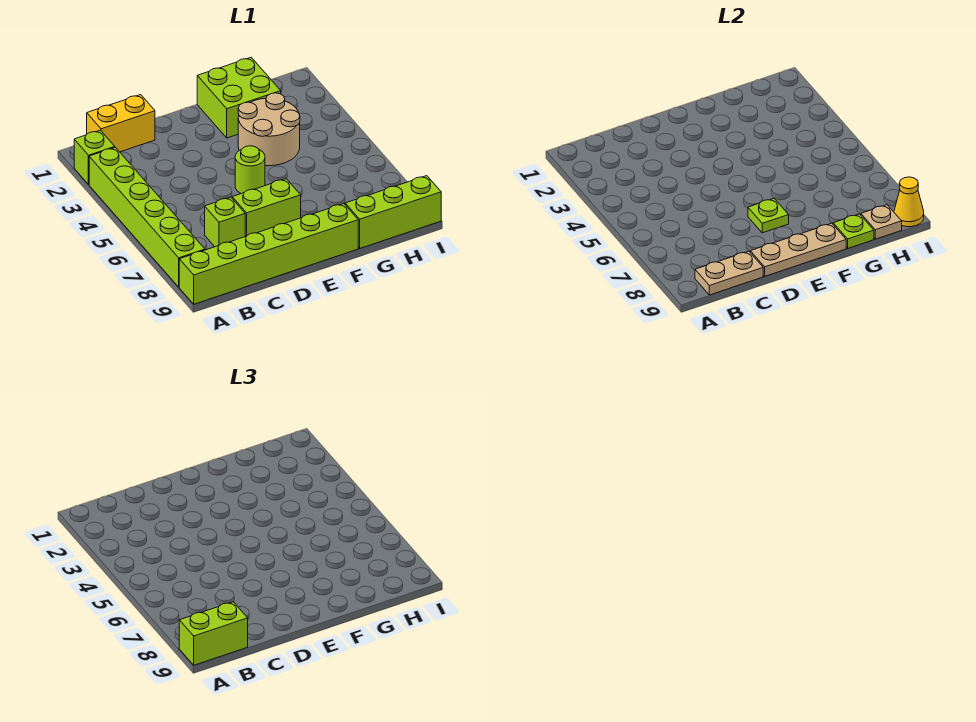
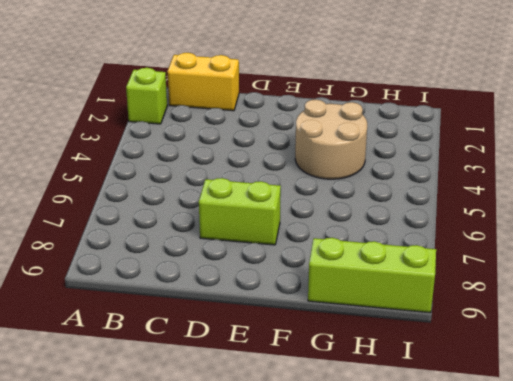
none -> lime brick A3:A8 level 1
none -> lime brick A9:F9 level 1
none -> lime brick C7 level 1

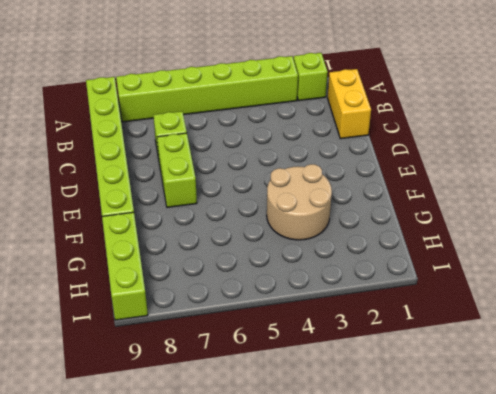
none -> lime round brick E5 level 1
none -> lime brick F1:G2 level 1
none -> tan plate B9:C9 level 2

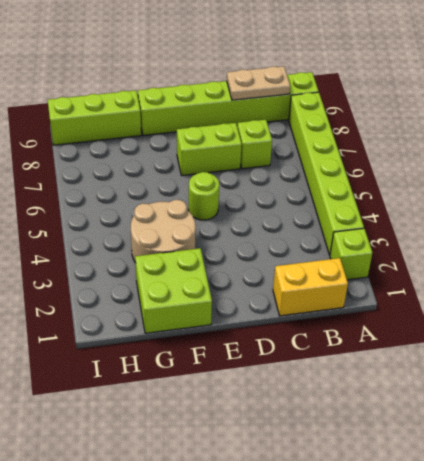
none -> tan plate D9:F9 level 2
none -> lime plate E7 level 2
none -> lime plate G9 level 2

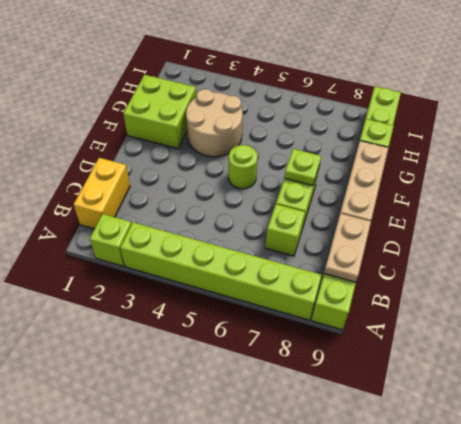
none -> tan plate H9 level 2
none -> yellow cone I9 level 2
none -> lime brick A9:B9 level 3

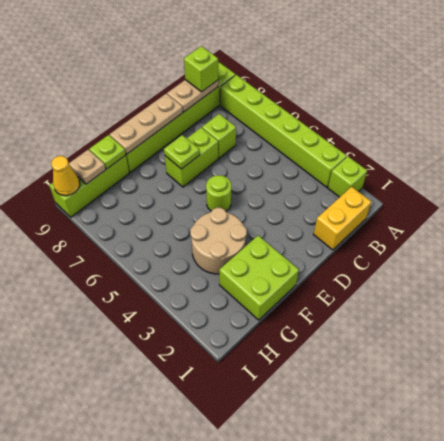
lime brick B9 level 3 -> lime brick A9:B9 level 3

